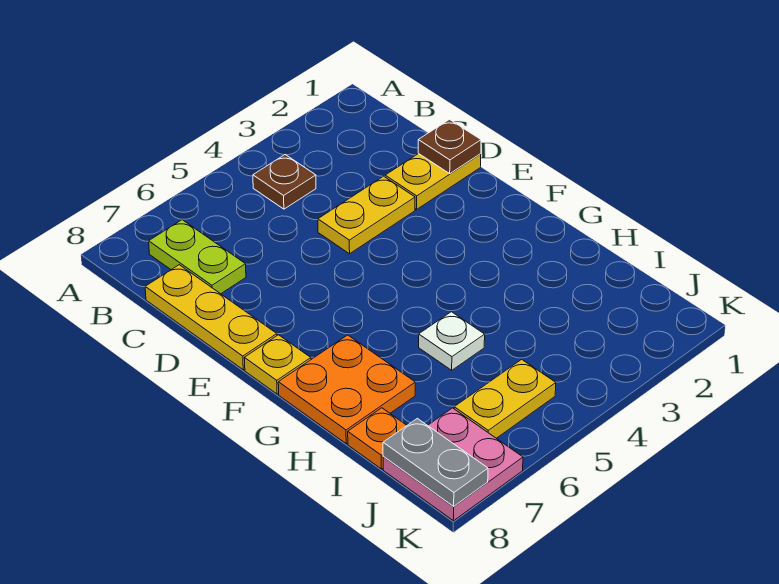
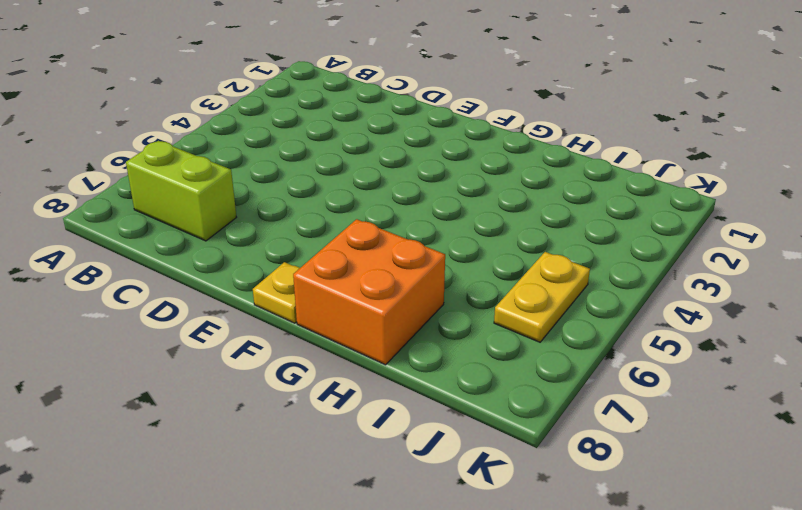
lime brick B7:C7 level 1 -> lime plate B7:C7 level 1
orange brick G7:H8 level 1 -> orange plate G7:H8 level 1
none -> brown plate B4 level 1
none -> yellow plate C8:E8 level 1
none -> yellow plate D1:D2 level 1

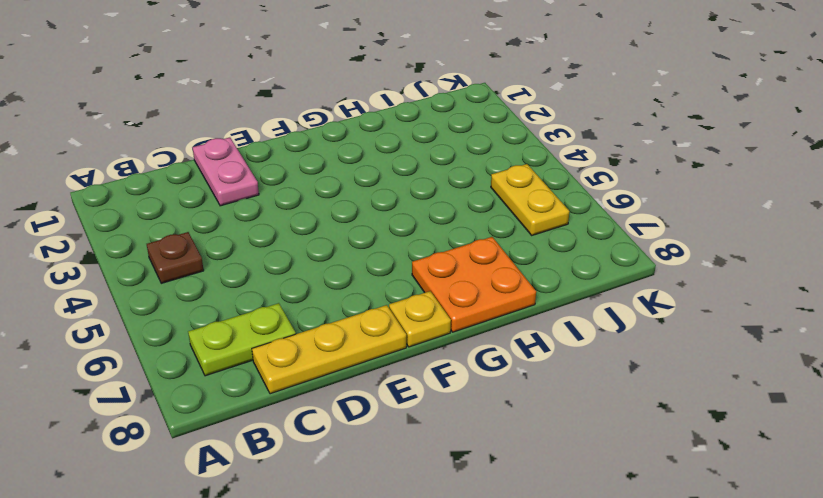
pink plate D1:D2 level 1 -> yellow plate D1:D2 level 1
none -> yellow plate D3:D4 level 1
none -> white plate H5 level 1
none -> orange plate I8 level 1

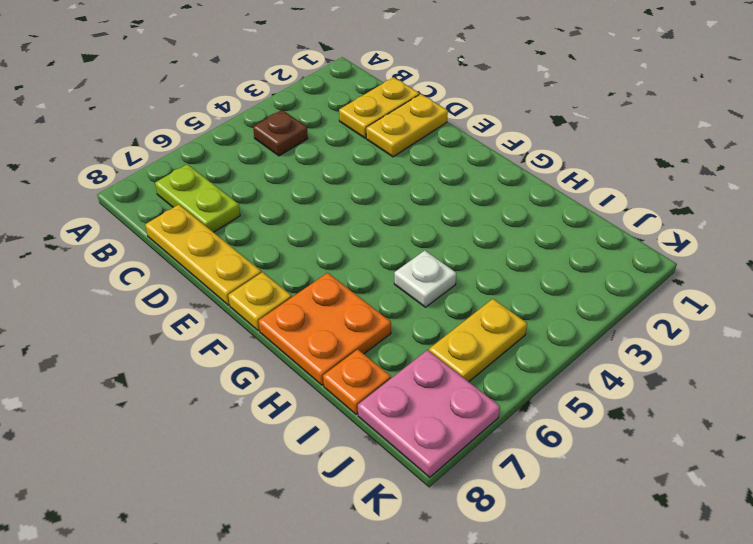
yellow plate C1:C2 level 1 -> yellow plate D3:D4 level 1
none -> brown plate D1 level 2
none -> grey plate J8:K8 level 2

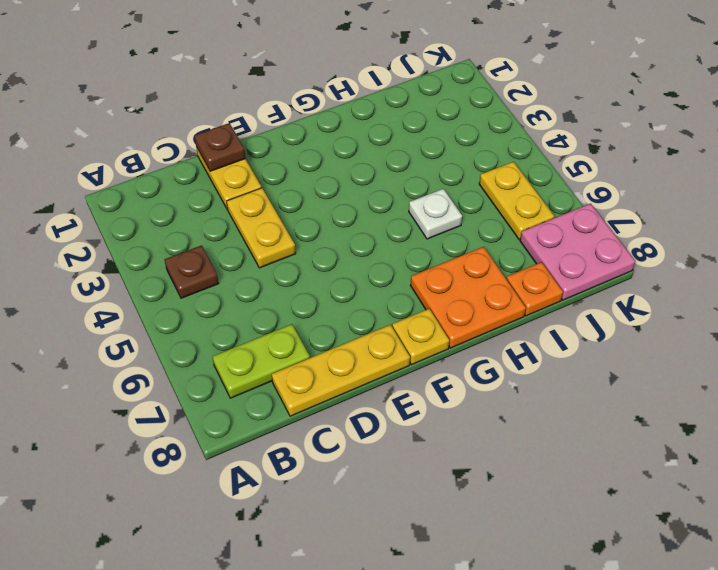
none -> grey plate J8:K8 level 2

